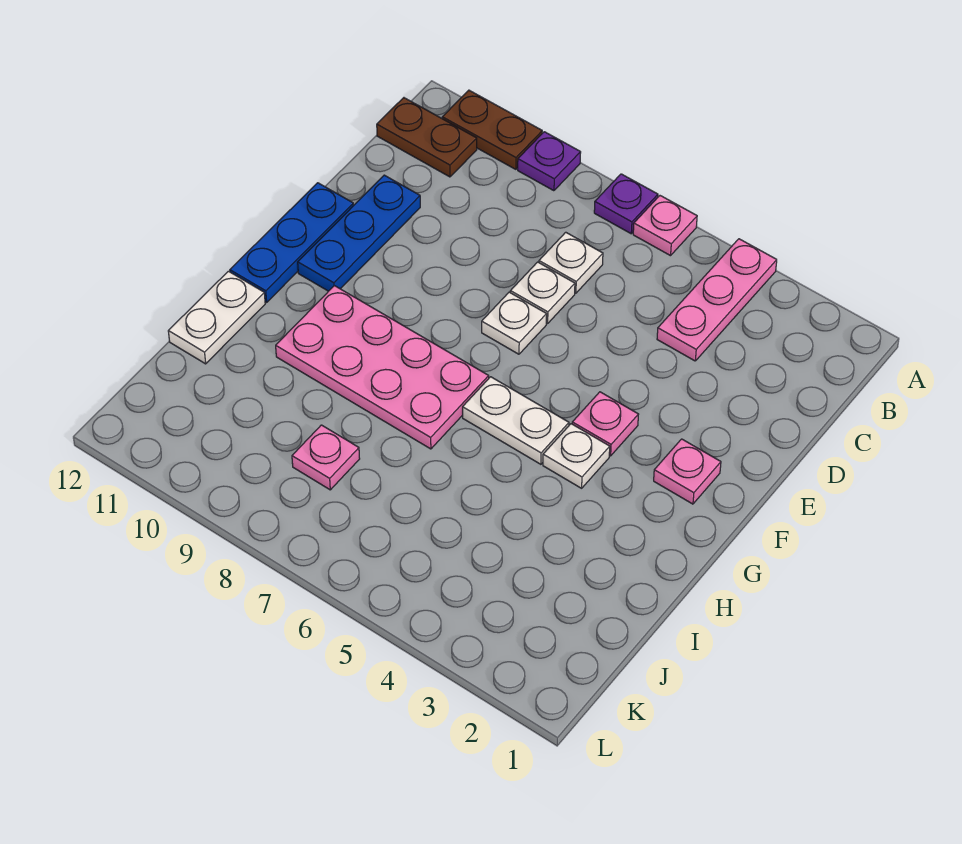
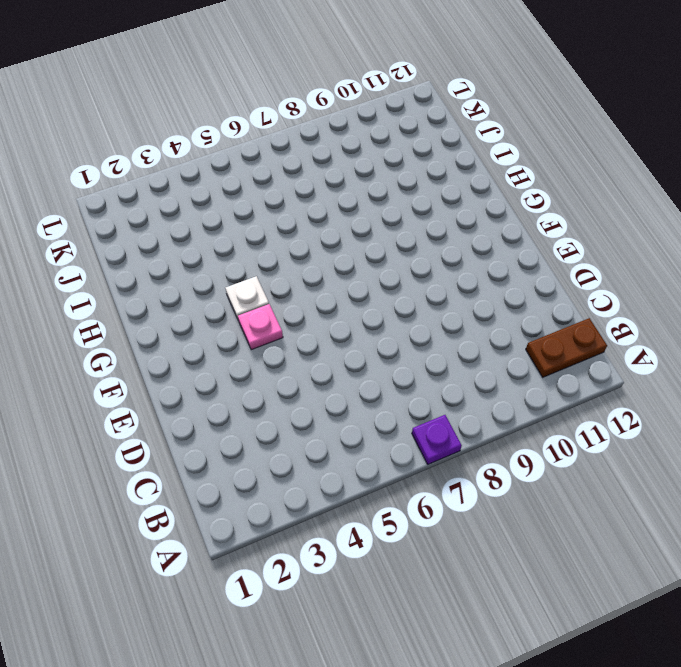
none -> pink plate A4:C4 level 1
none -> pink plate A6 level 1
none -> purple plate A9 level 1

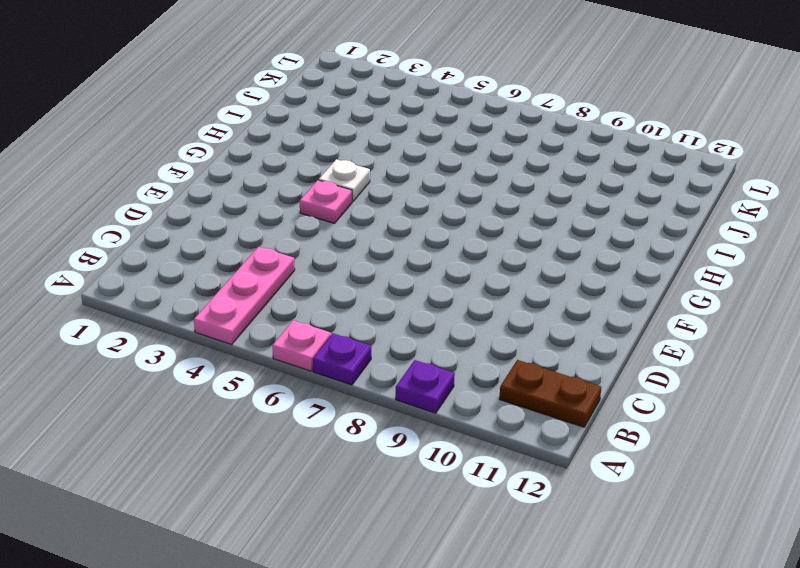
none -> brown plate A10:A11 level 1
none -> white plate C7 level 1
none -> white plate D7 level 1

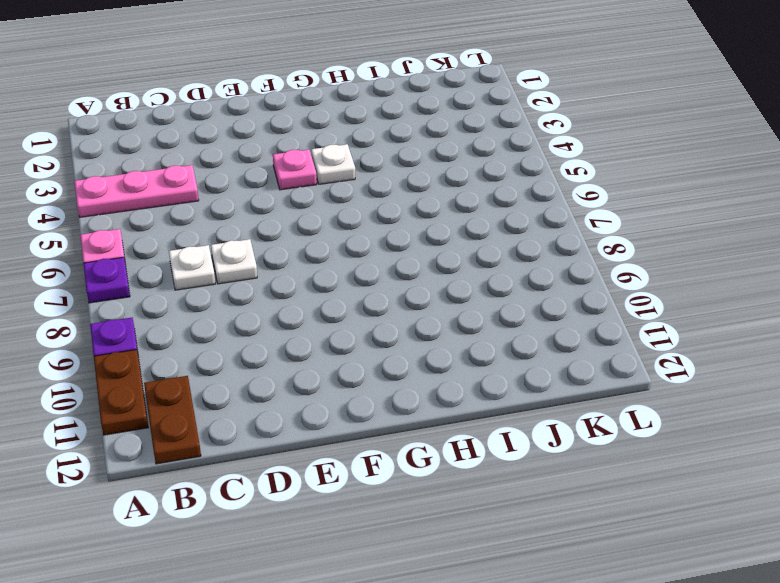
none -> blue plate D11:F11 level 1
none -> white plate E7 level 1
none -> blue plate E12:G12 level 1

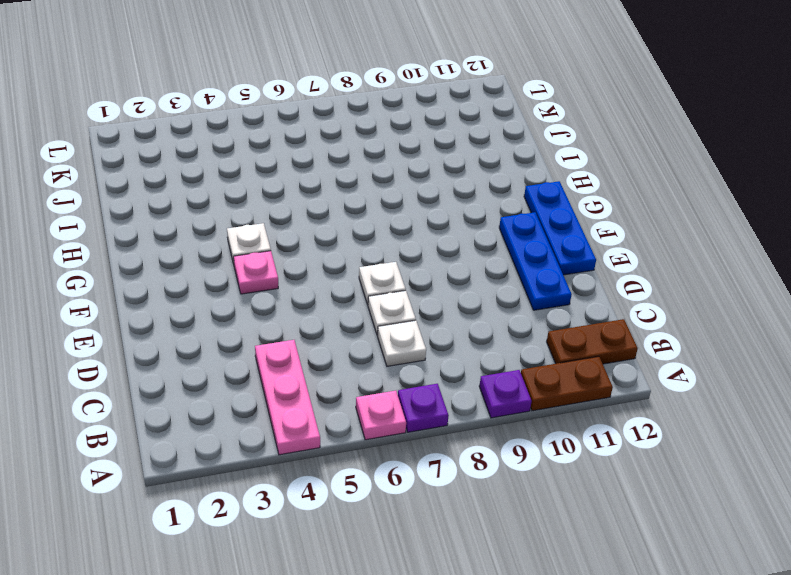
none -> pink plate F2 level 1
none -> white plate G5:G6 level 1
none -> pink plate G7:H10 level 1

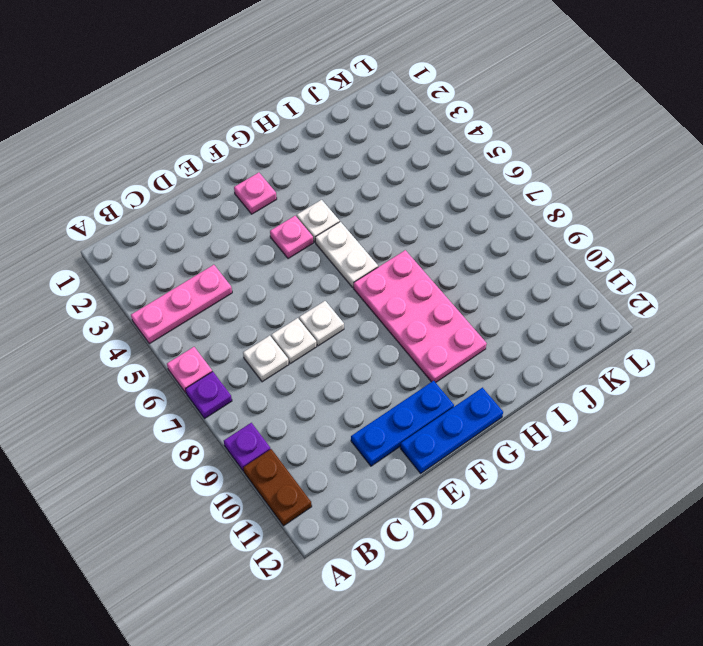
none -> brown plate B11:B12 level 1
none -> white plate H12:I12 level 1
none -> pink plate J8 level 1

